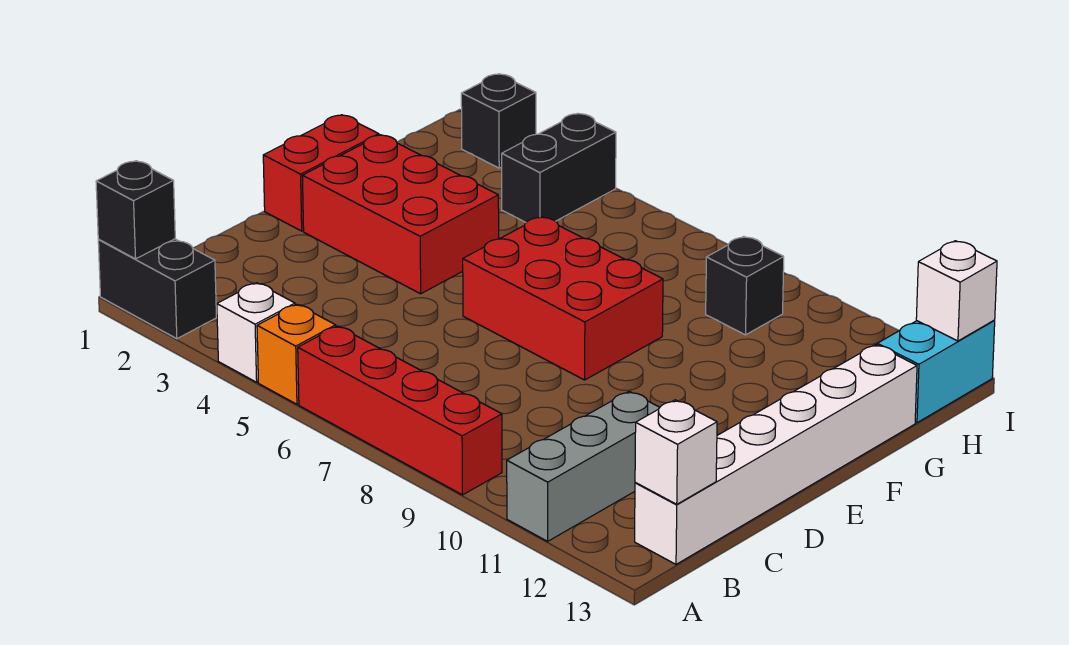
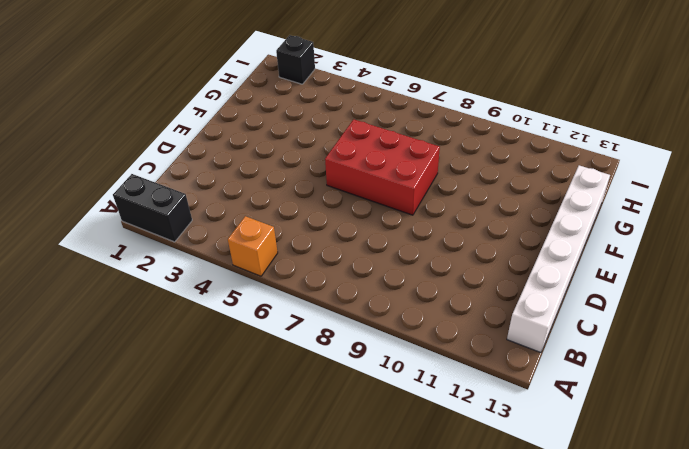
none -> white brick A4 level 1
none -> red brick A6:A9 level 1
none -> grey brick A11:C11 level 1

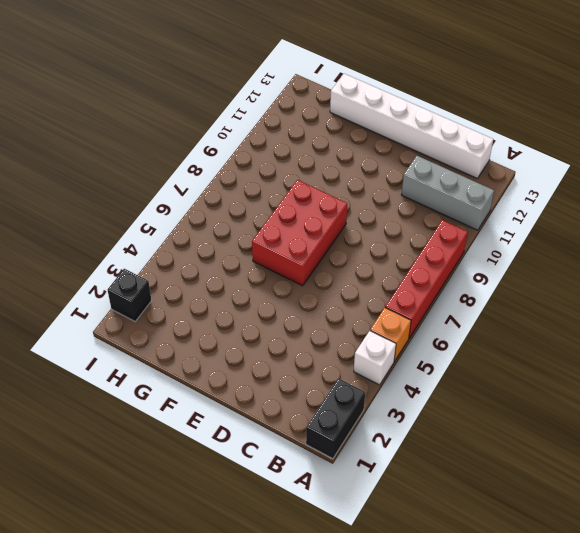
none -> red brick E1:F1 level 1
none -> red brick E2:F4 level 1
none -> black brick H4:I4 level 1

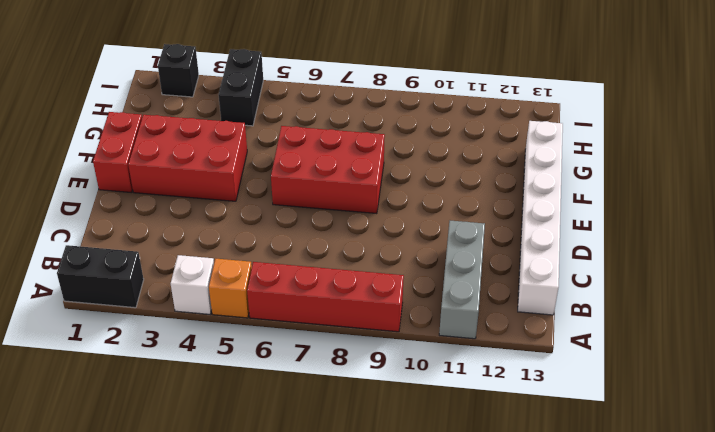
none -> black brick H9 level 1
none -> cyan brick H13:I13 level 1
none -> black brick A1 level 2

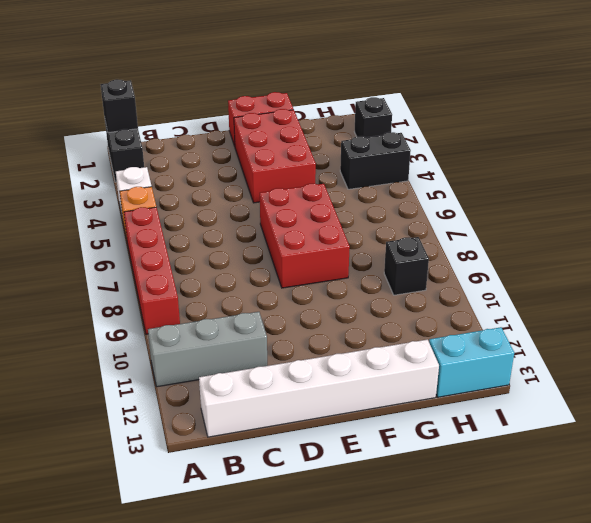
none -> white brick B13 level 2
none -> white brick I13 level 2

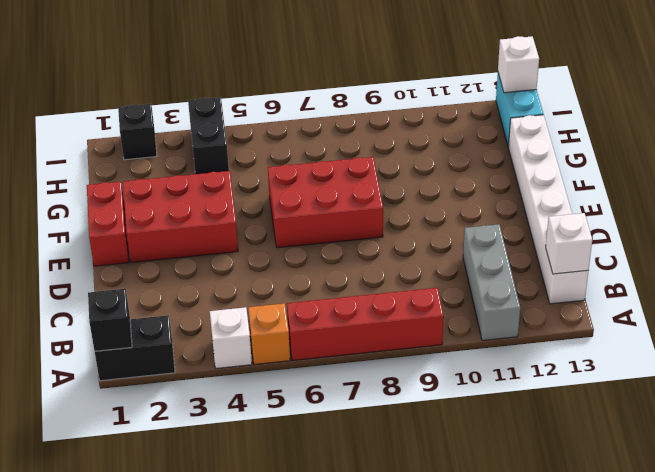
none -> black brick H9 level 1

